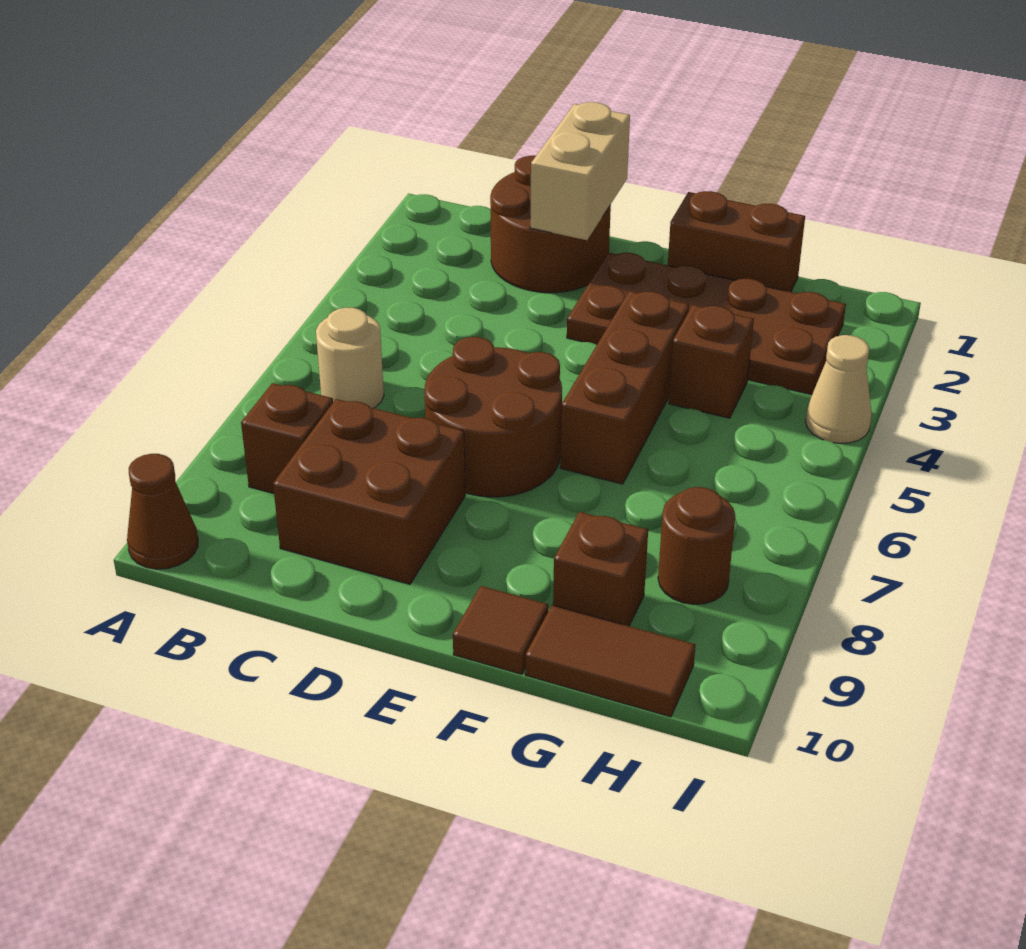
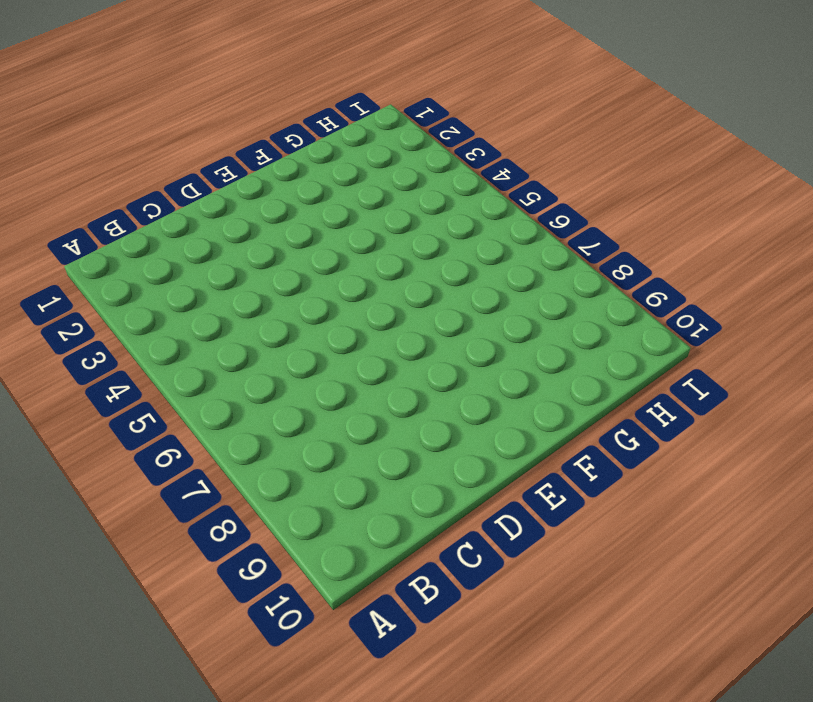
none -> brown cone A10 level 1
none -> tan round brick B6 level 1
none -> brown brick B8 level 1

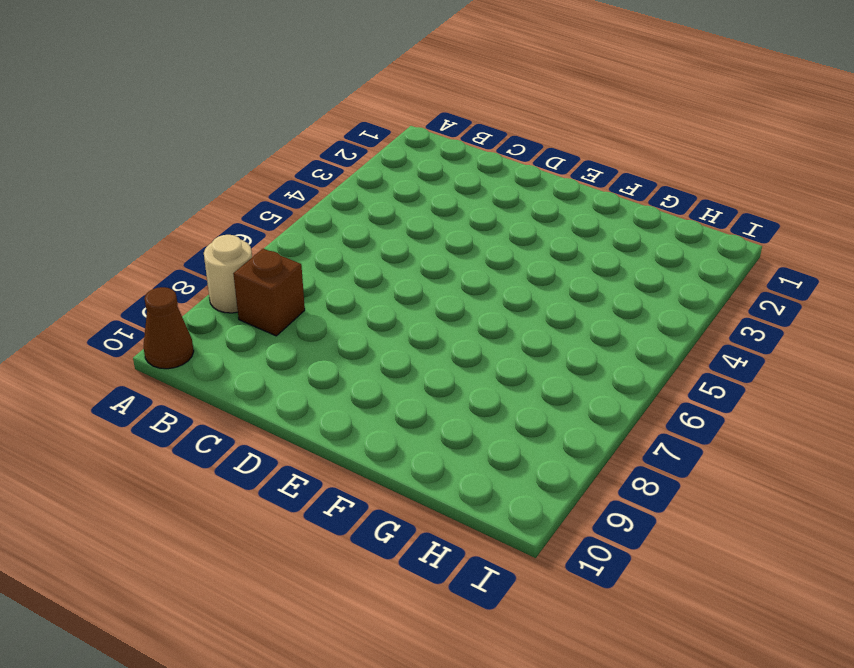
tan round brick A8 level 1 -> tan round brick B6 level 1
none -> brown round brick C1:D2 level 1
none -> brown brick C8:D9 level 1
none -> brown round brick D6:E7 level 1

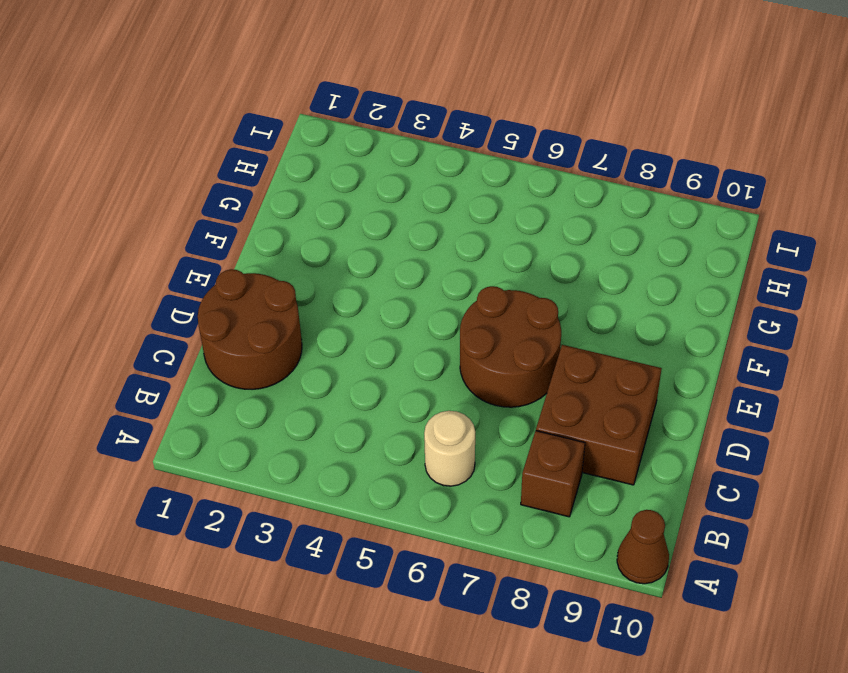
none -> brown plate E2:H3 level 1
none -> brown brick F1:G1 level 1
none -> brown brick F4:F6 level 1

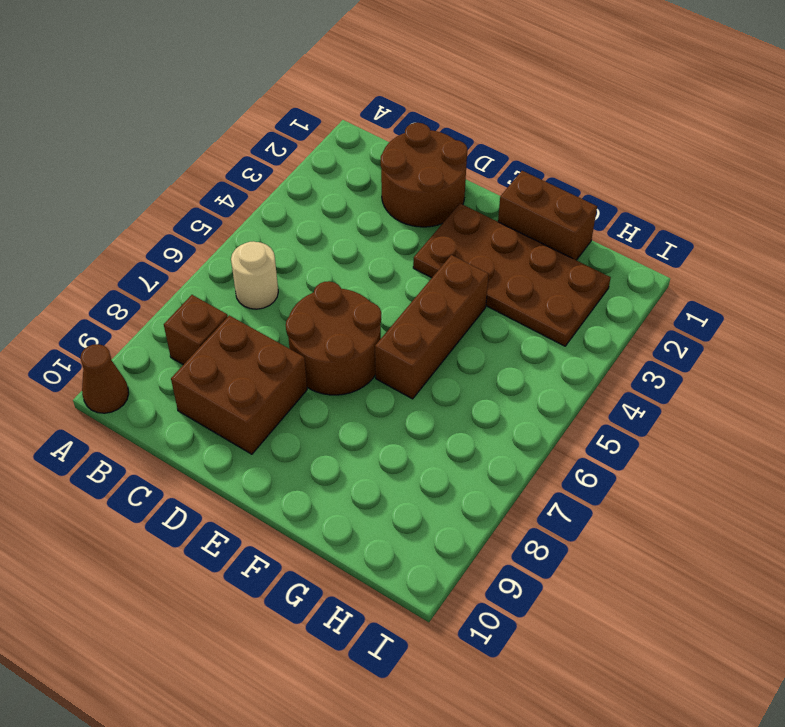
none -> brown tile F10 level 1
none -> brown brick G4 level 1
none -> brown brick G9 level 1

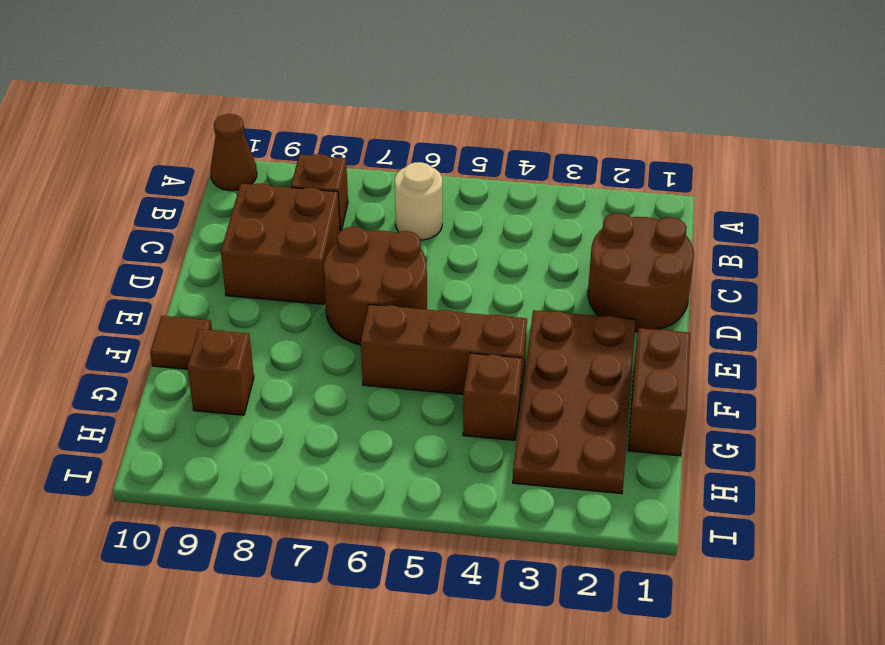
none -> brown tile G10:H10 level 1
none -> brown round brick H8 level 1
none -> tan cone I4 level 1

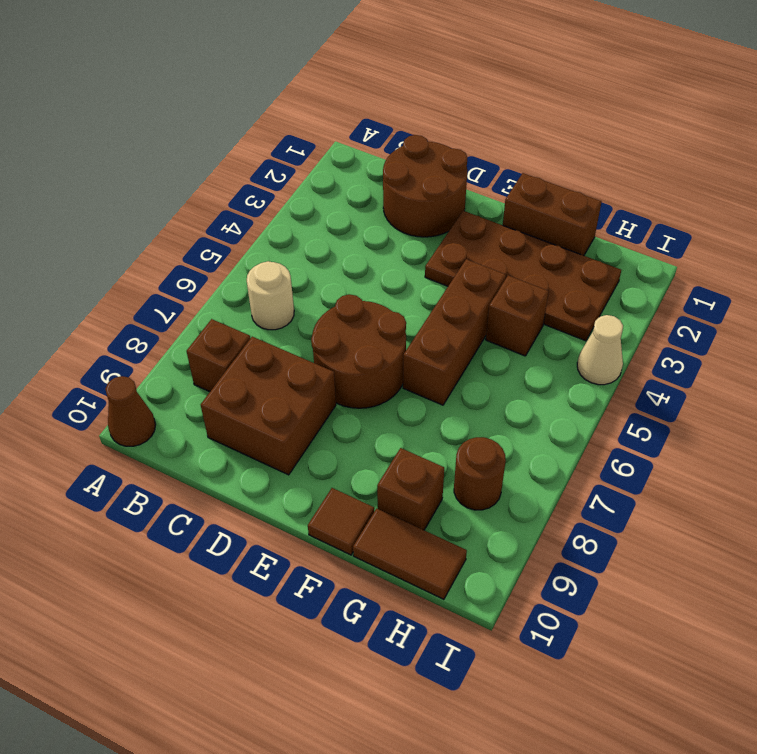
none -> tan brick D1:D2 level 2

